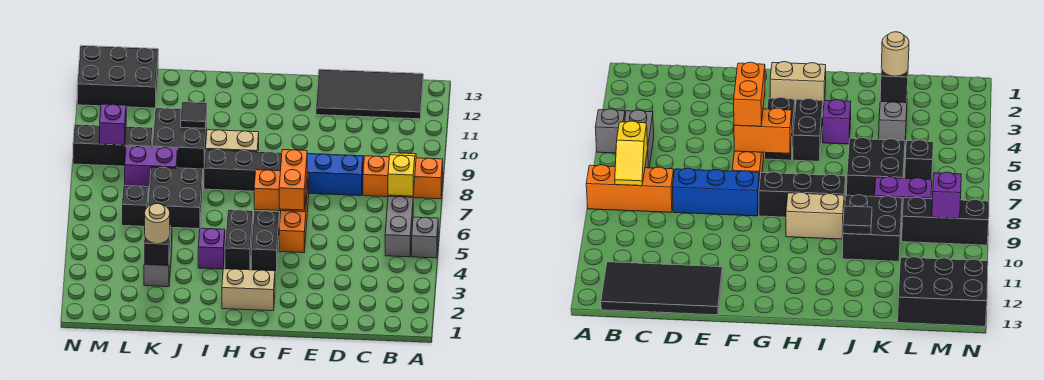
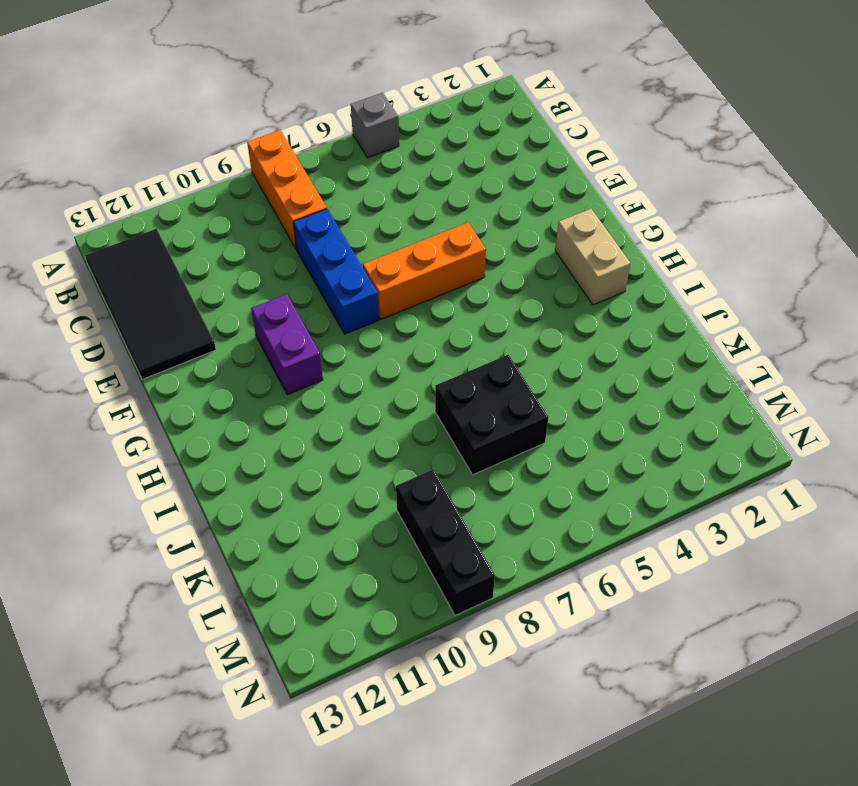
purple brick F10:G10 level 1 -> purple brick K8:L8 level 1
none -> grey brick B5:B6 level 1
none -> black brick G4:G5 level 1
none -> black brick G8:I8 level 1

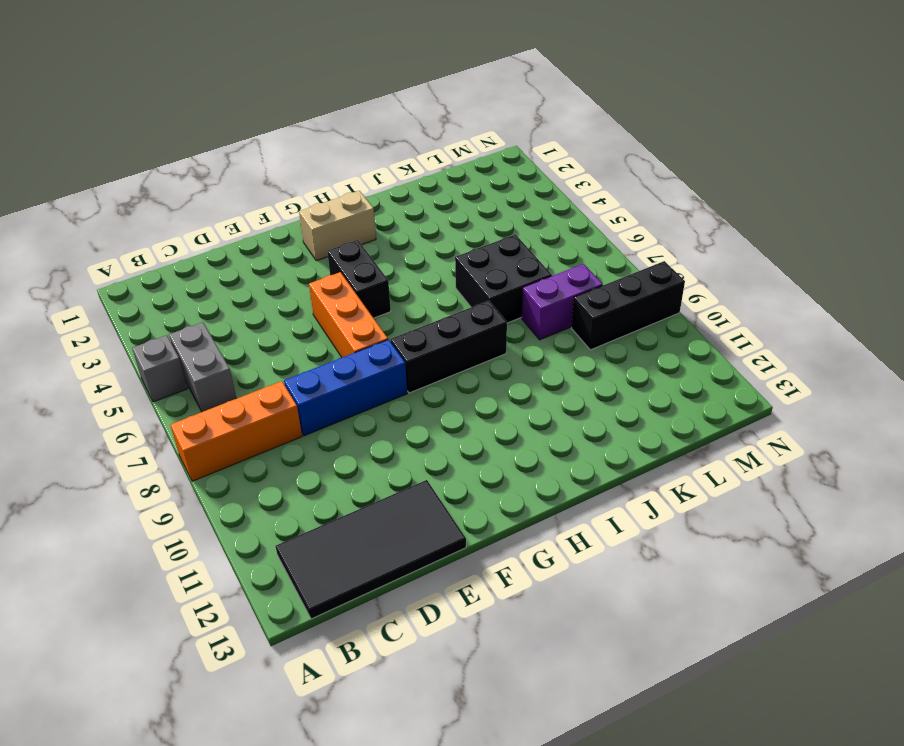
none -> black brick H4:H5 level 1
none -> tan brick H9:I9 level 1
none -> purple brick I4 level 1

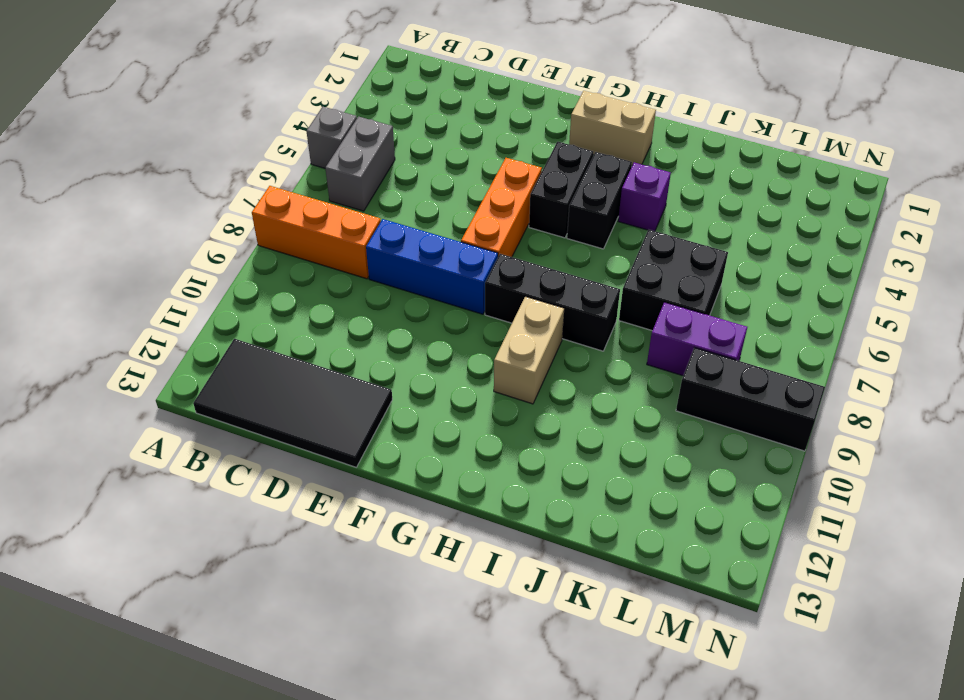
tan brick H9:H10 level 1 -> tan brick H9:I9 level 1
none -> black brick J9:K10 level 1
none -> grey brick K3:K4 level 1
none -> black brick L6 level 1

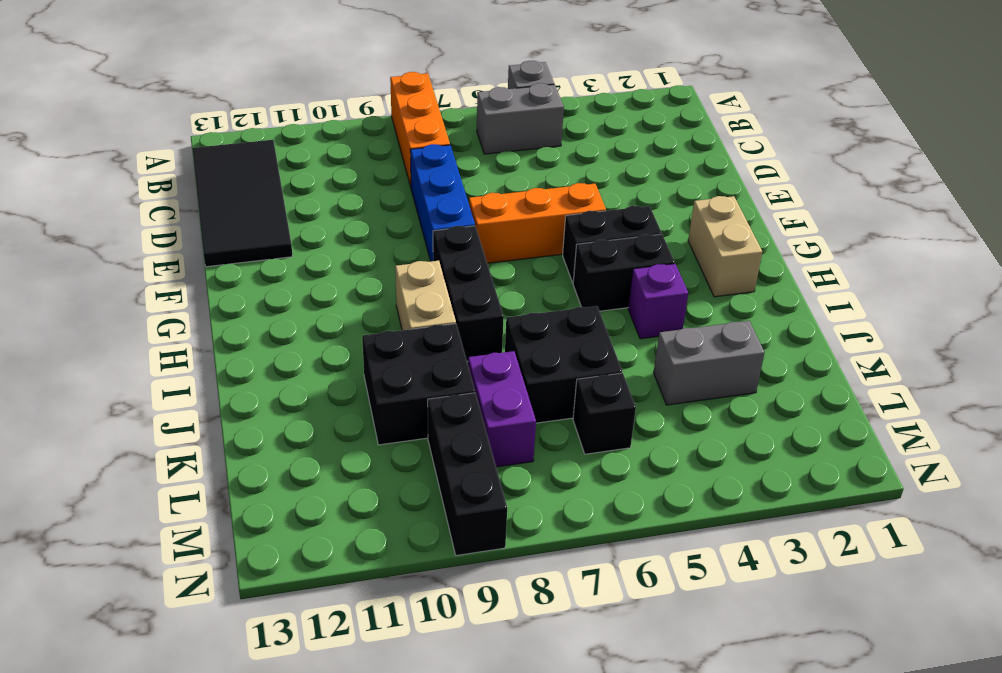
none -> black brick L12:N13 level 1
none -> yellow slope B7:B8 level 2 top 7
none -> orange brick F6:G6 level 2

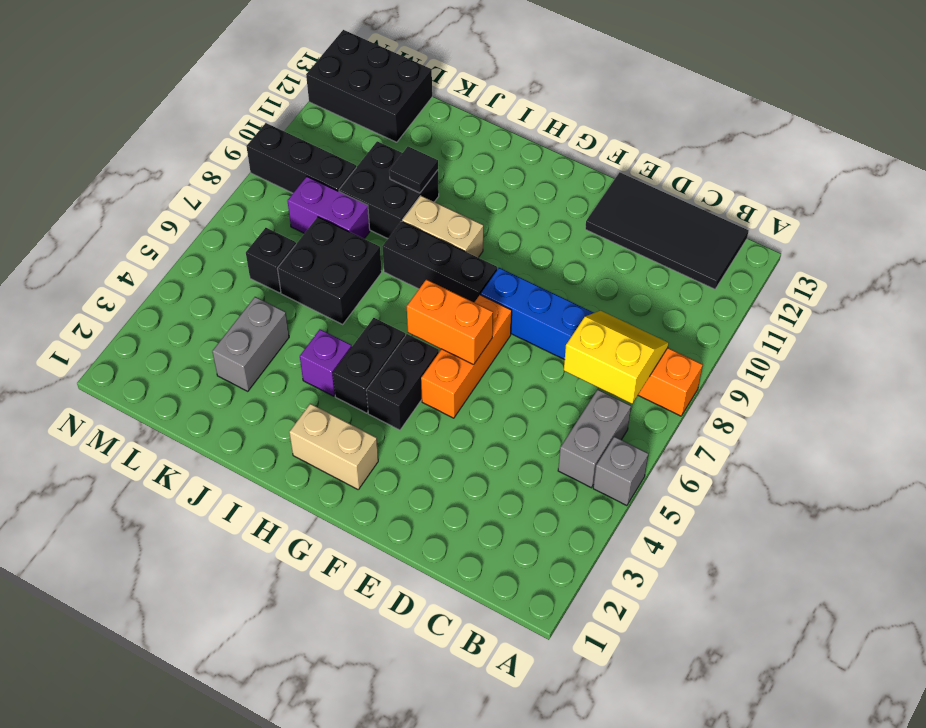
yellow slope B7:C8 level 2 top 7 -> yellow slope B7:B8 level 2 top 7
none -> black brick K3 level 2
none -> purple brick M9 level 2
none -> orange brick F5:F6 level 3

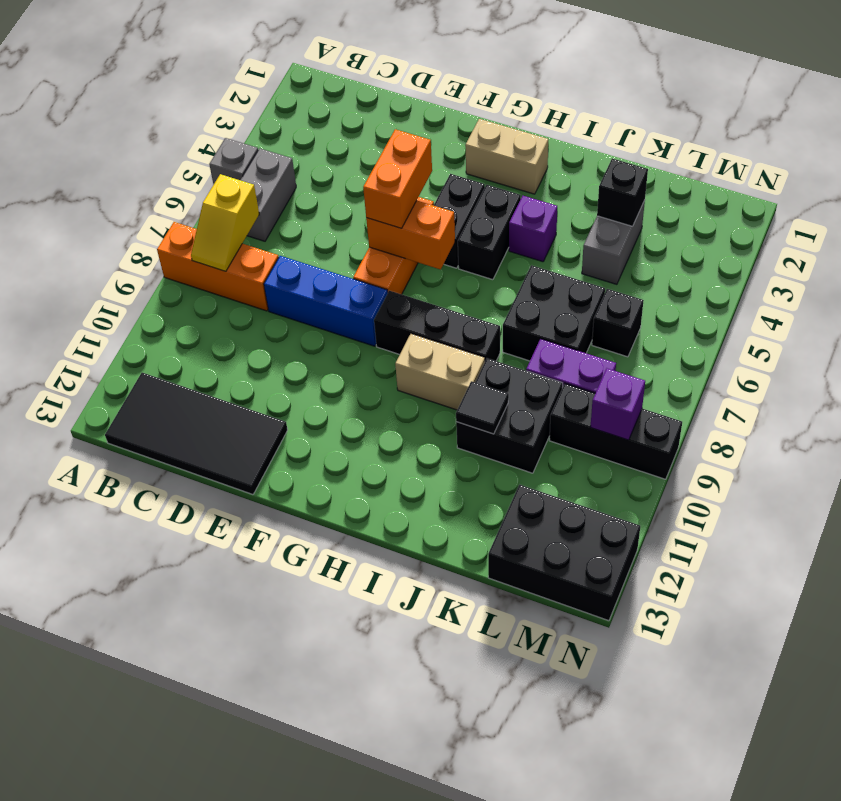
none -> tan round brick K3 level 3

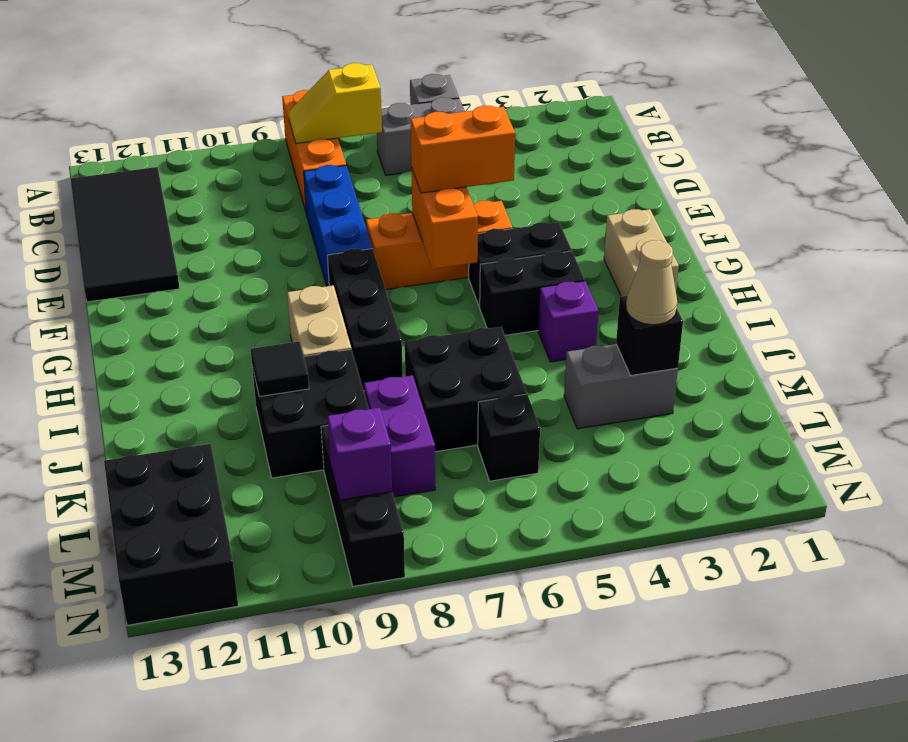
tan cone K3 level 3 -> tan round brick K3 level 3

